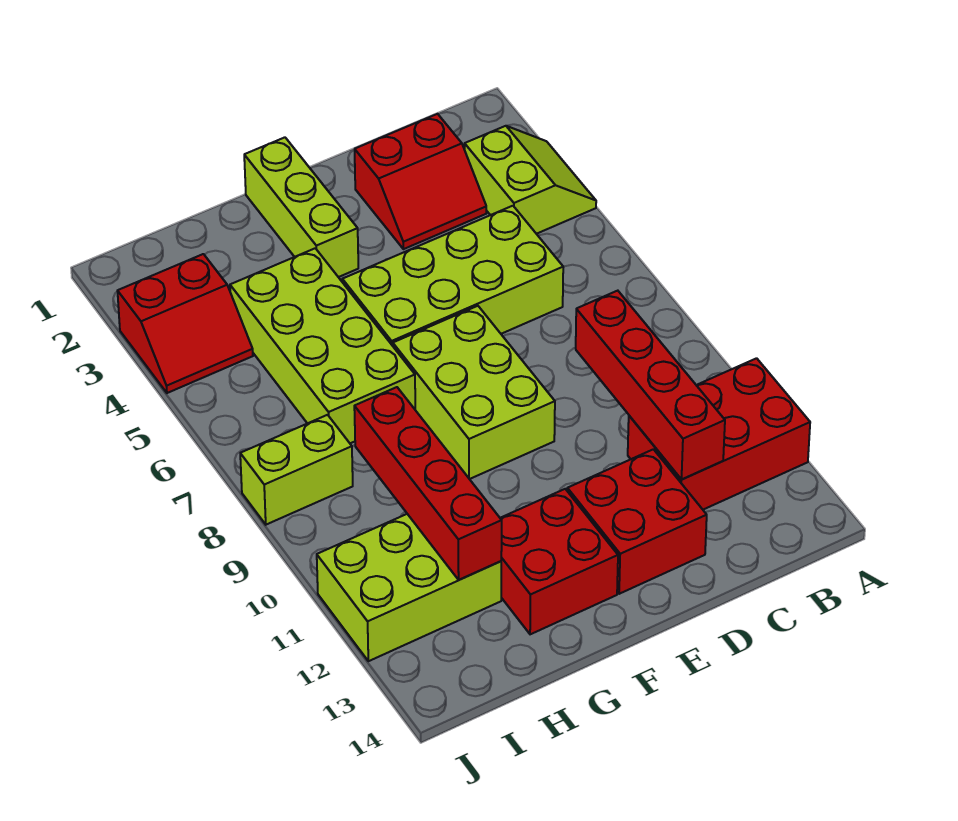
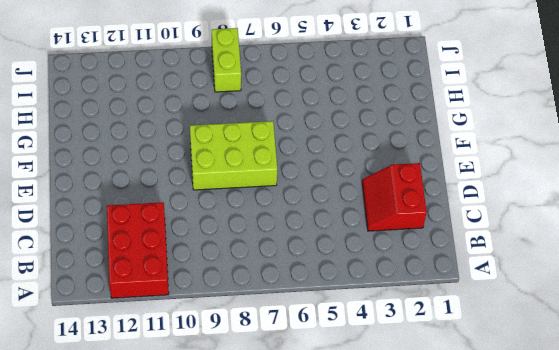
none -> lime slope A3:B4 level 1 top B
none -> lime brick C5:F6 level 1
none -> red brick D12:E13 level 1

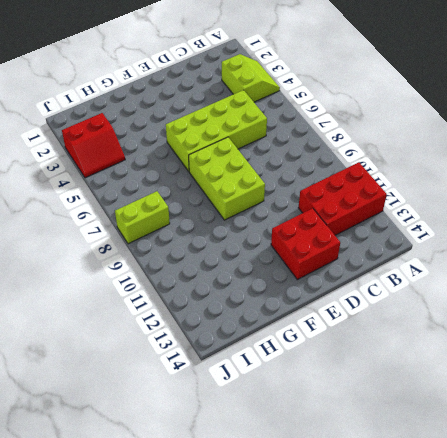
none -> red slope C2:D3 level 1 top 2
none -> lime brick F1:F3 level 1
none -> red brick F12:G13 level 1

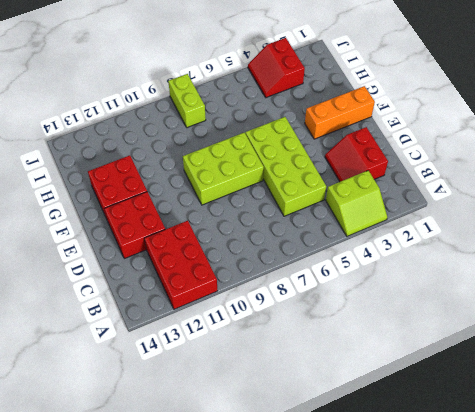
orange brick F1:F3 level 1 -> lime brick F1:F3 level 1
none -> lime brick G4:H7 level 1
none -> lime brick H11:J12 level 1
none -> red brick C9:C12 level 2

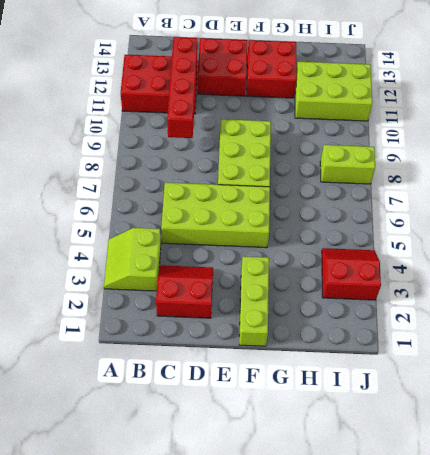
none -> lime brick G4:H7 level 1
none -> red brick H9:H12 level 2

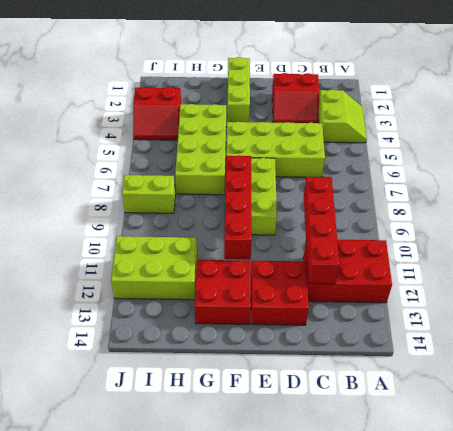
red brick F8:F11 level 2 -> red brick H9:H12 level 2

